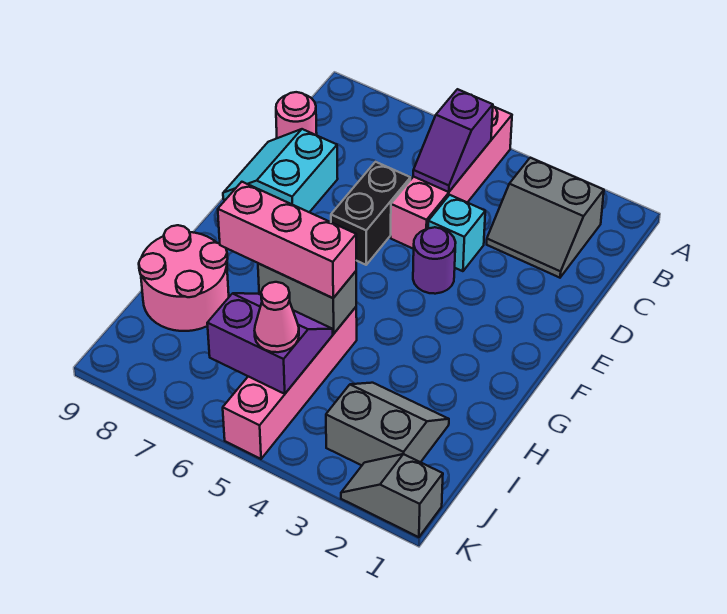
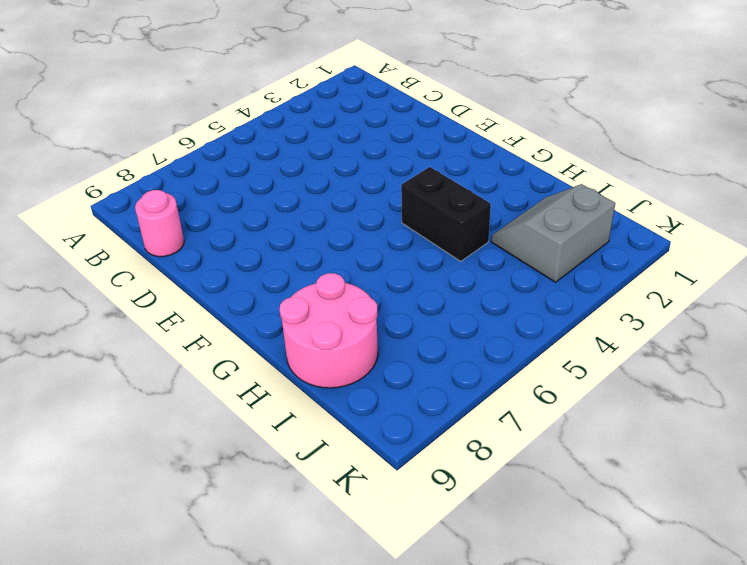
black brick G4:H4 level 1 -> black brick D6:E6 level 1
none -> pink brick A5:D5 level 1
none -> grey slope B2:C3 level 1 top B
none -> cyan brick D4 level 1

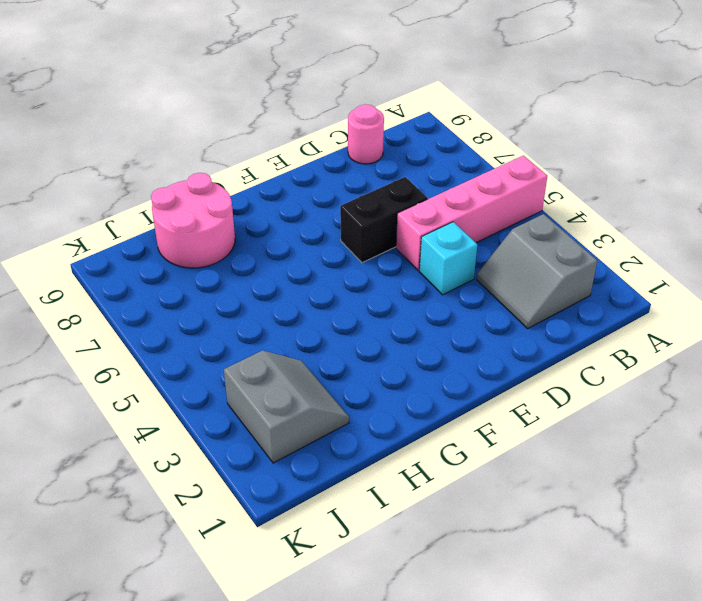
none -> cyan slope D8:E9 level 1 top 8
none -> purple round brick E4 level 1
none -> pink brick H5:K5 level 1

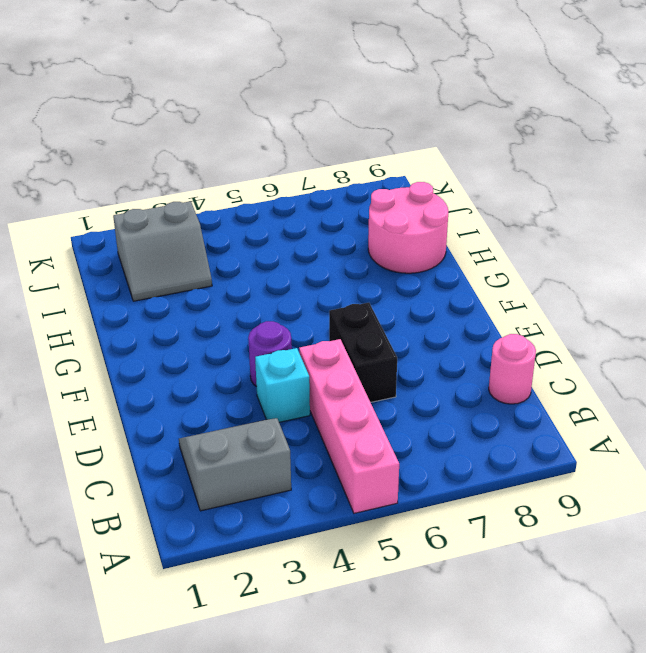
none -> cyan slope D8:E9 level 1 top 8
none -> pink brick H5:K5 level 1
none -> grey slope K1:K2 level 1 top 1

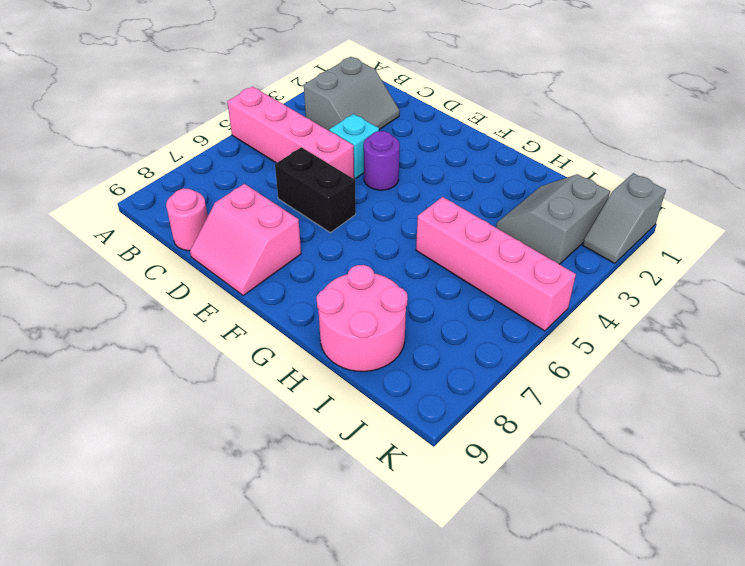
pink slope D8:E9 level 1 top 8 -> cyan slope D8:E9 level 1 top 8
none -> purple slope B5:C5 level 2 top B
none -> grey brick H5:H6 level 2
none -> purple slope I5:J6 level 2 top J

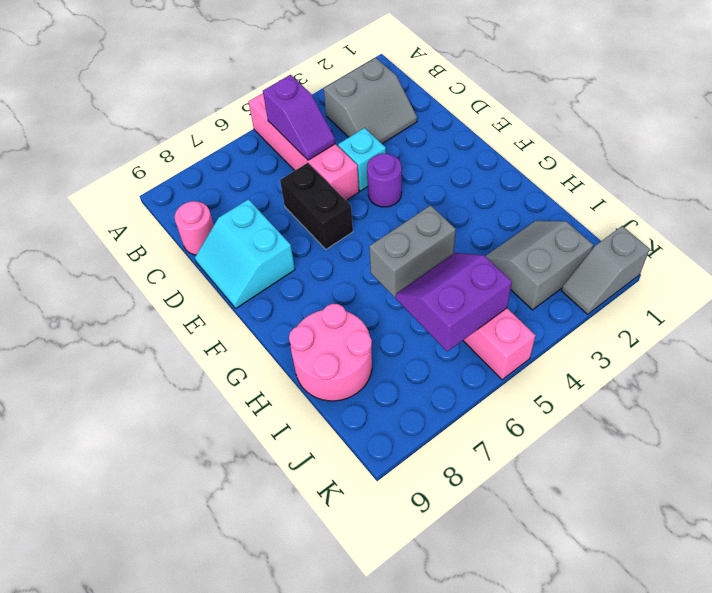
none -> pink brick H5:H7 level 3
none -> pink cone J5 level 3

